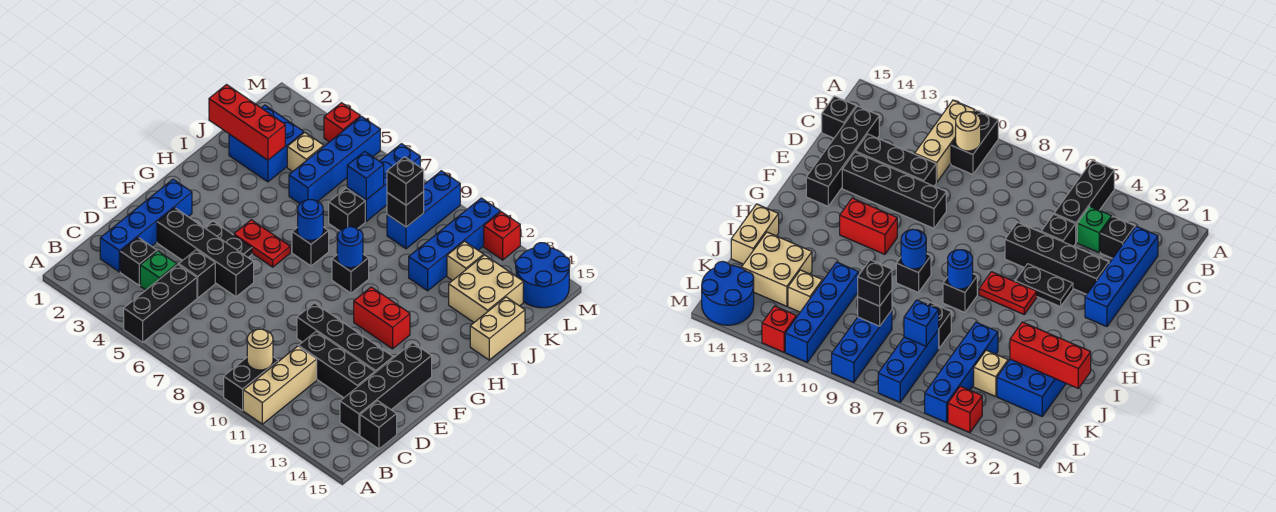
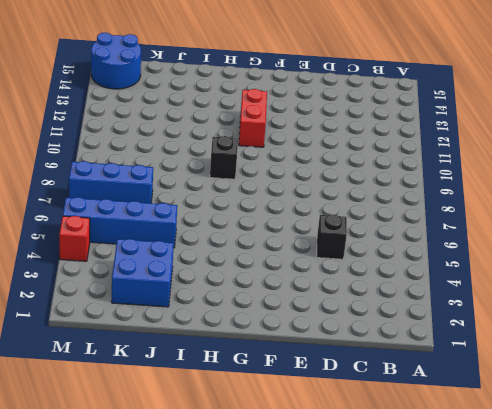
none -> black brick A5:C5 level 1
none -> black brick A10:B10 level 1
none -> tan brick A11:C11 level 1
none -> blue brick C2:F2 level 1

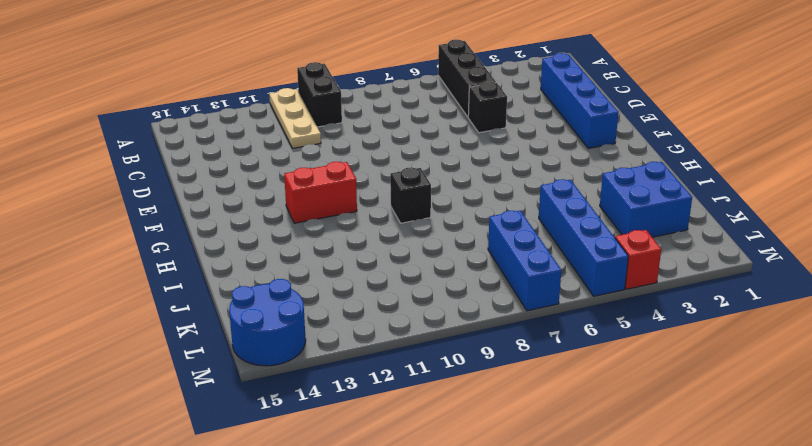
tan plate A11:C11 level 1 -> tan brick A11:C11 level 1
none -> black brick C3 level 1
none -> green brick C4 level 1
none -> black brick C14:F14 level 1
none -> black brick C15 level 1

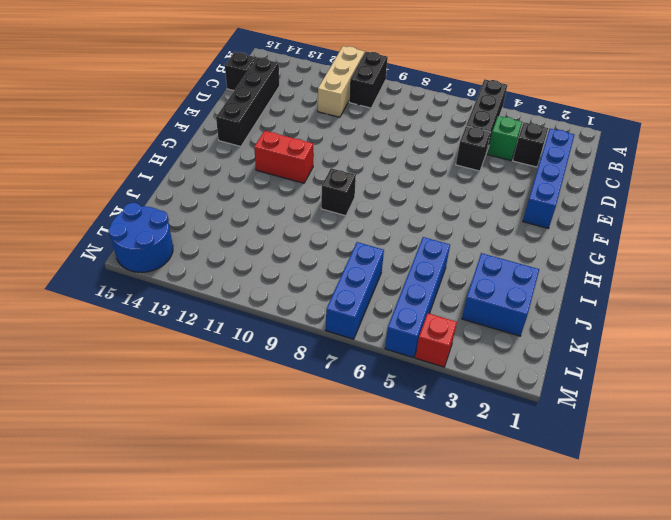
none -> black brick D11:D13 level 1
none -> black brick E3:E6 level 1
none -> black brick E10:E13 level 1
none -> black plate F4:F5 level 1

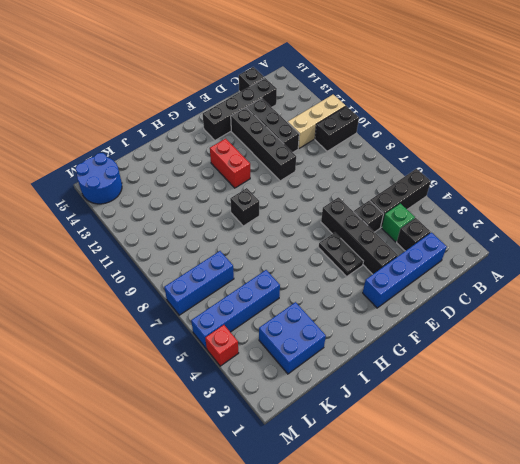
none -> red plate G5:G6 level 1
none -> black brick H7 level 1
none -> tan brick I15:J15 level 1
none -> black brick J7 level 1

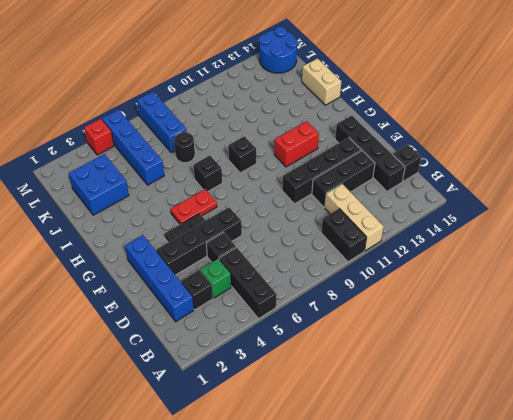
black round brick J7 level 1 -> black brick J7 level 1
none -> blue brick J11:M11 level 1
none -> tan brick J13:K14 level 1
none -> tan brick K4 level 1
none -> blue brick K9:M9 level 1

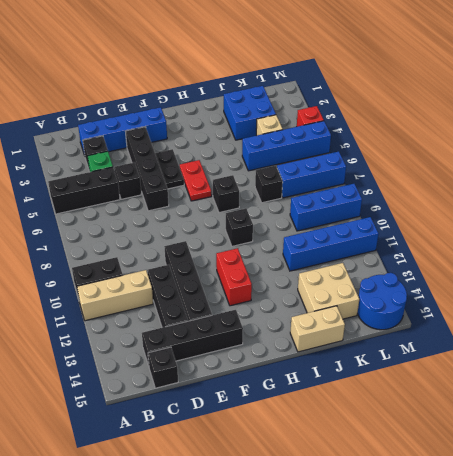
none -> tan brick K12 level 1
none -> red brick M12 level 1
none -> tan round brick B10 level 2
none -> blue round brick H7 level 2

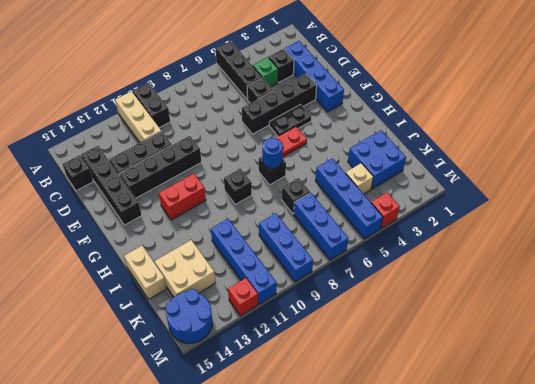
none -> tan brick K12 level 1
none -> tan round brick B10 level 2
none -> blue round brick H9 level 2
none -> red brick J1:J3 level 2

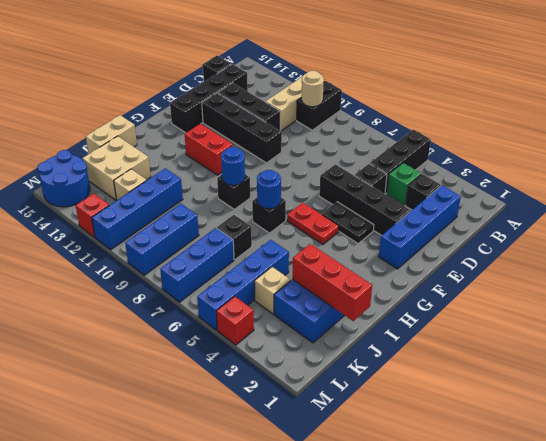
none -> blue brick K7 level 2
none -> black brick K9 level 2
none -> black brick K9 level 3

